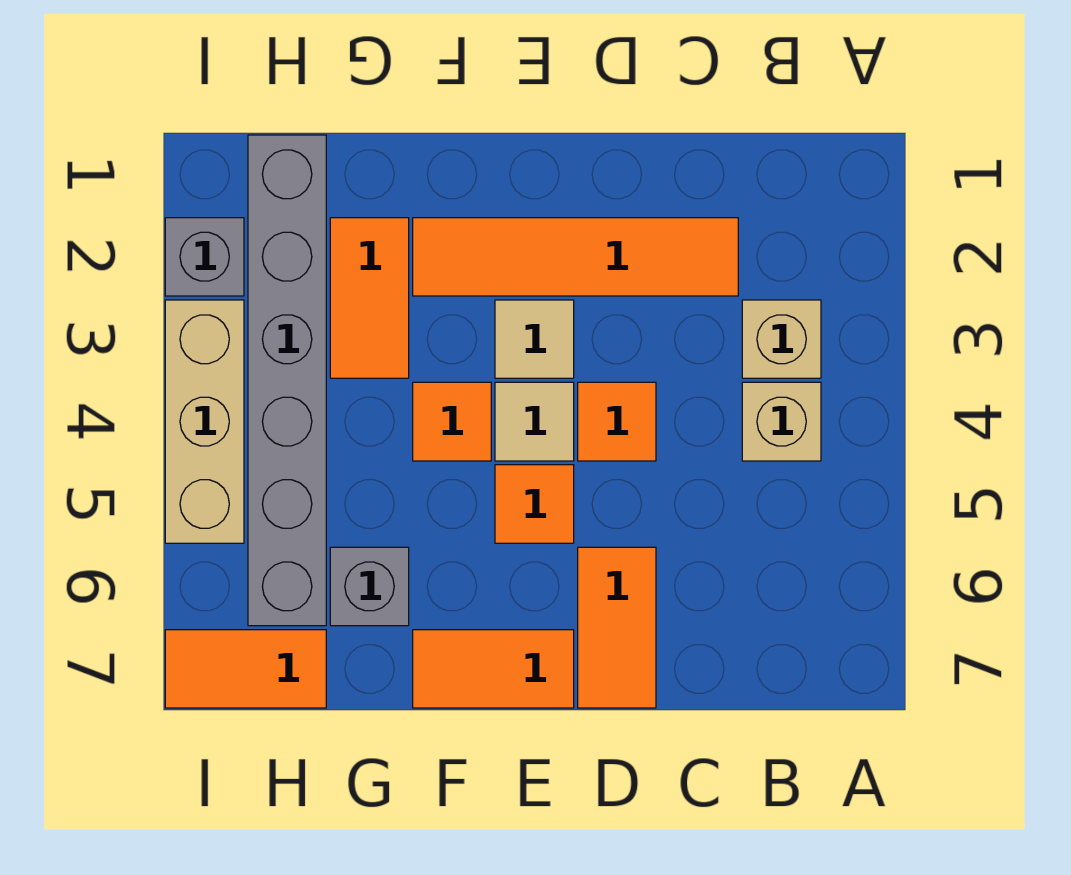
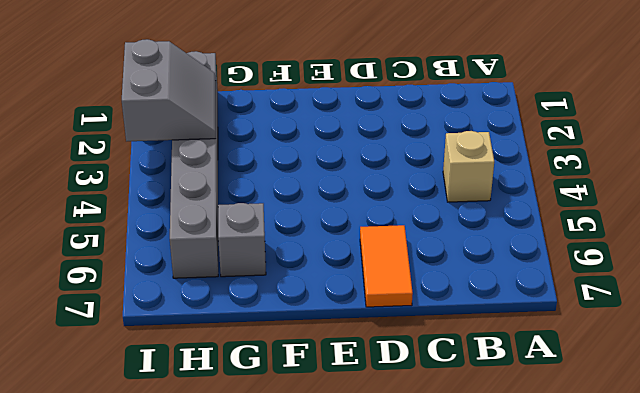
grey slope H2:I3 level 2 top I -> none
none -> tan brick B3 level 1
none -> orange tile C2:F2 level 1
none -> orange tile D4 level 1

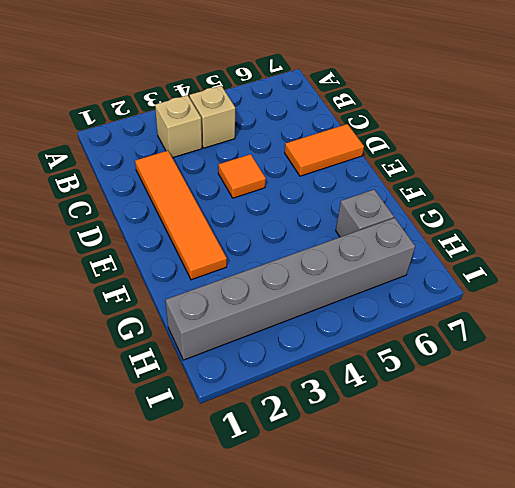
none -> tan tile E3 level 1
none -> tan tile E4 level 1
none -> orange tile E5 level 1

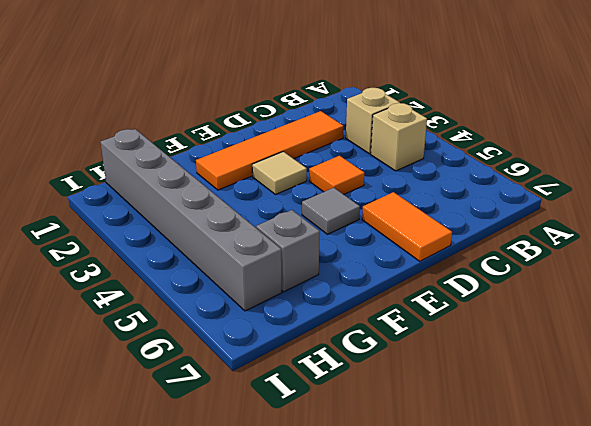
grey tile E5 level 1 -> orange tile E5 level 1
none -> tan tile E4 level 1
none -> orange tile E7:F7 level 1
none -> orange tile F4 level 1

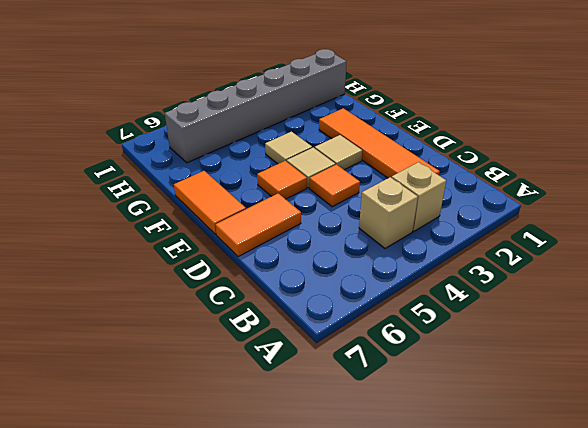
tan tile F4 level 1 -> orange tile F4 level 1
none -> orange tile G2:G3 level 1
none -> grey brick G6 level 1
none -> orange tile H7:I7 level 1

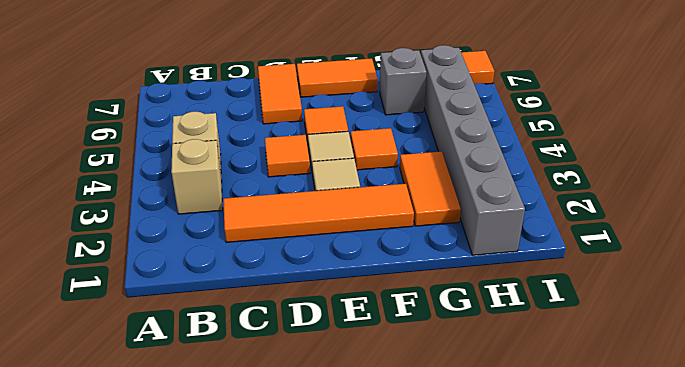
none -> grey brick I2 level 1
none -> tan brick I3:I5 level 1

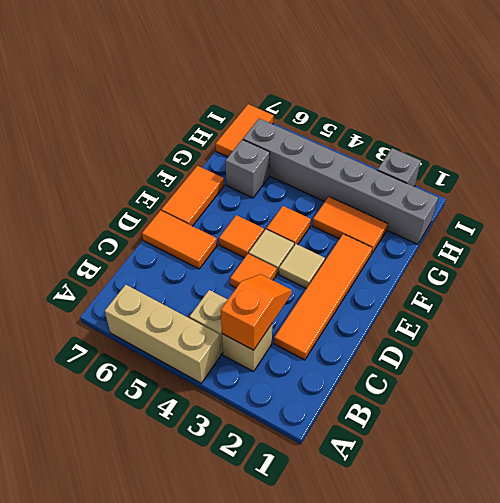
tan brick A4:A6 level 1 -> tan brick I3:I5 level 1
orange slope B3:C3 level 2 top B -> none

